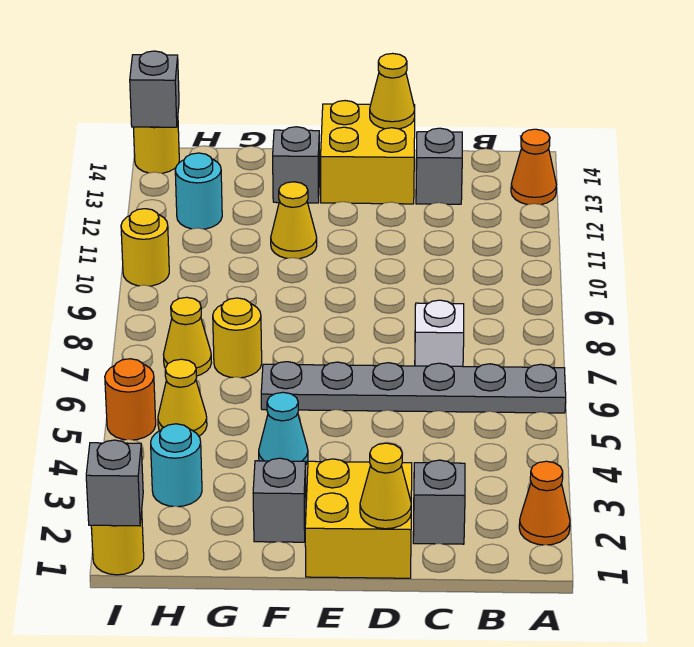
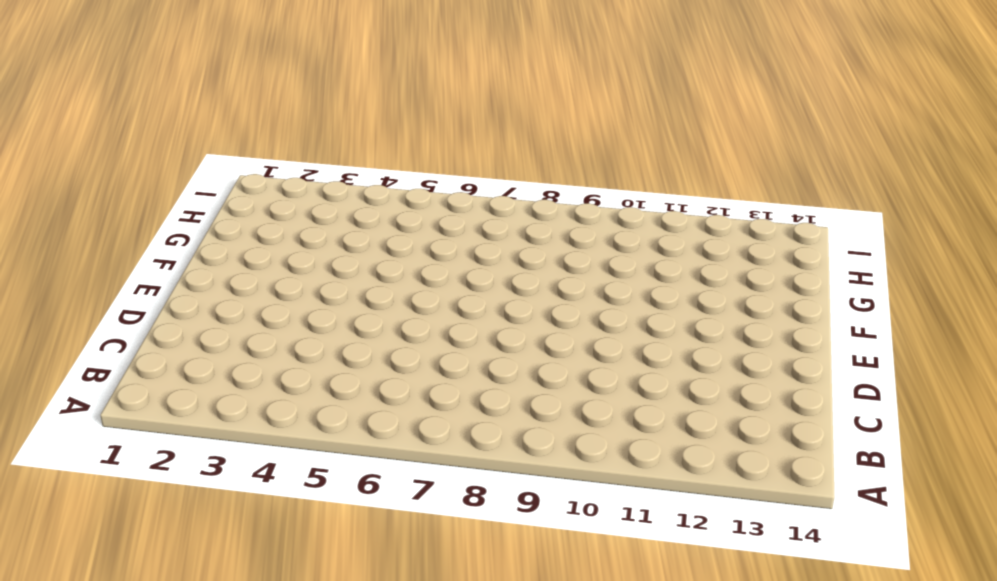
none -> orange cone A2 level 1
none -> grey plate A6:F6 level 1
none -> orange cone A13 level 1

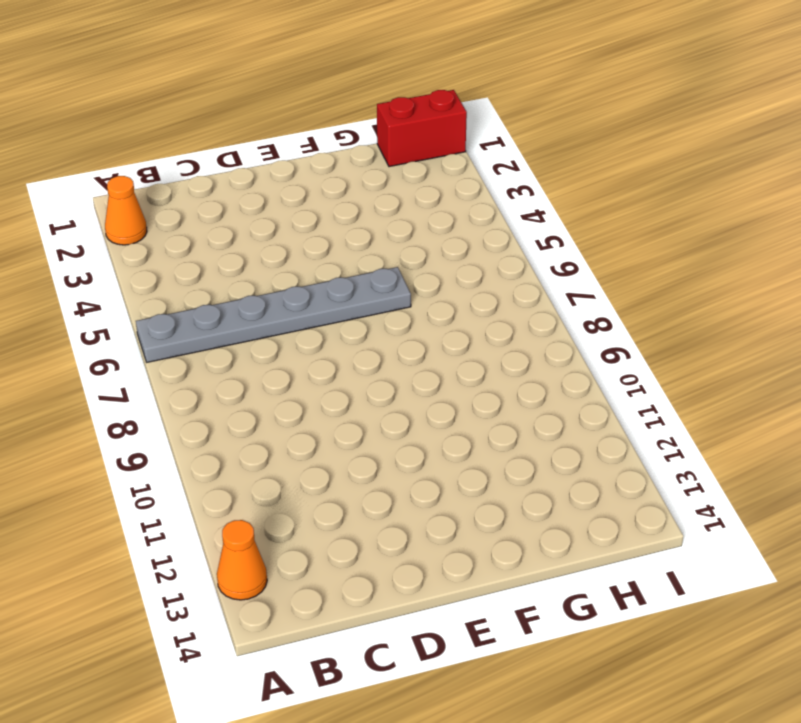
red brick H1:I1 level 1 -> yellow round brick I1 level 1
none -> grey brick C2 level 1
none -> white brick C7 level 1
none -> grey brick C13 level 1

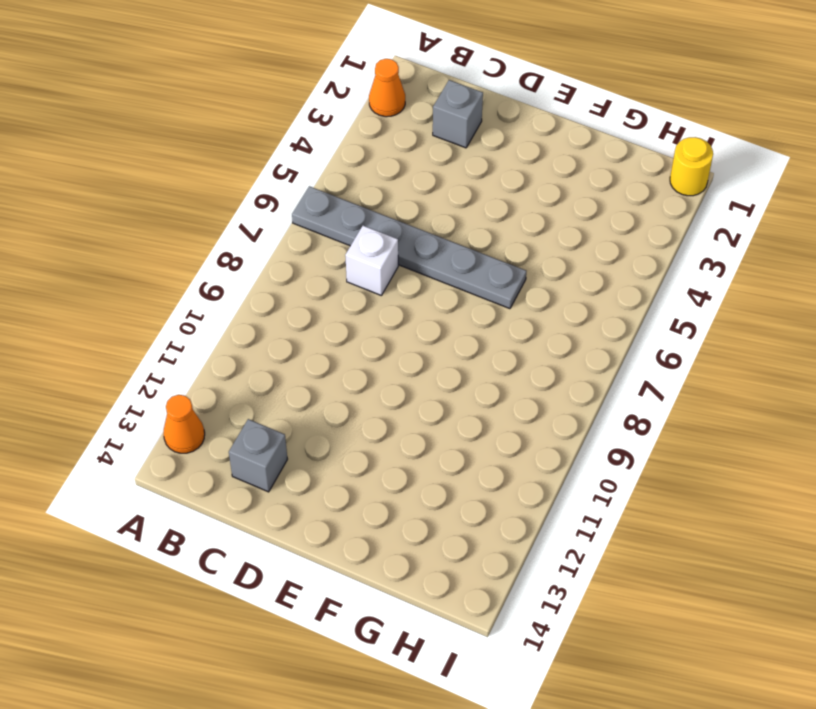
none -> yellow brick D1:E2 level 1
none -> yellow brick D13:E14 level 1
none -> grey brick F2 level 1

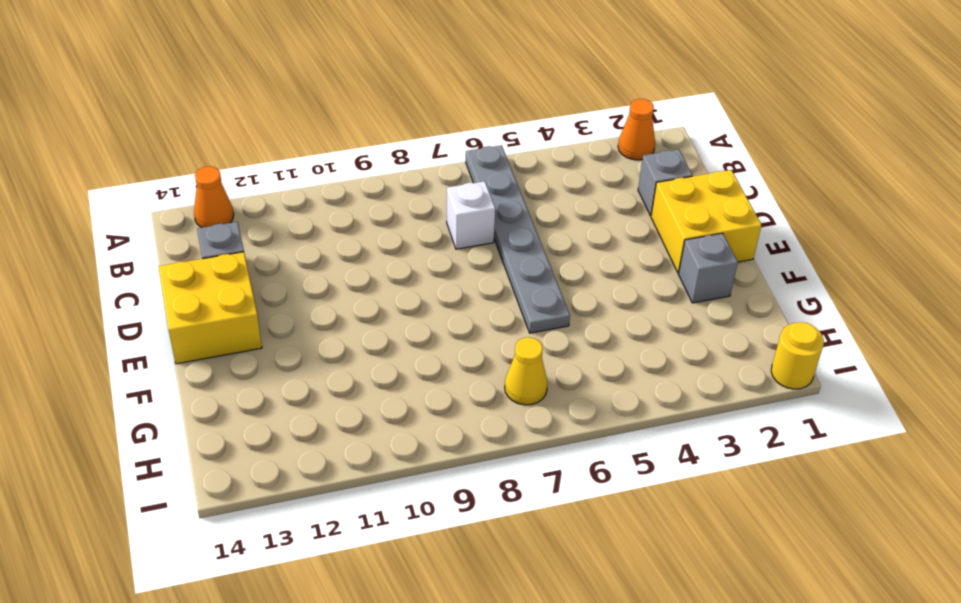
none -> cyan cone F4 level 1
none -> yellow cone F11 level 1
none -> grey brick F13 level 1

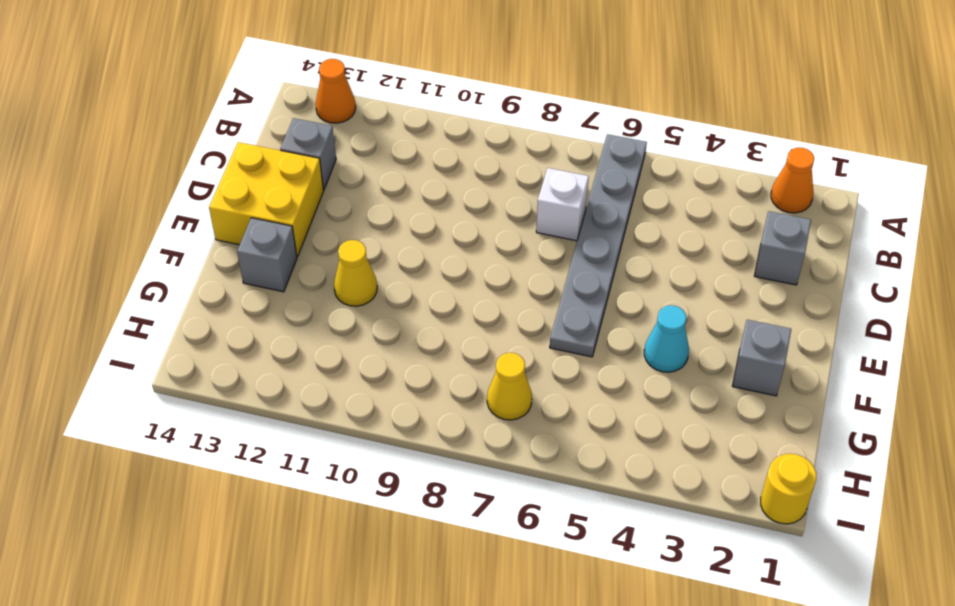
none -> yellow brick D1:E2 level 1
none -> yellow round brick G7 level 1
none -> cyan round brick H3 level 1

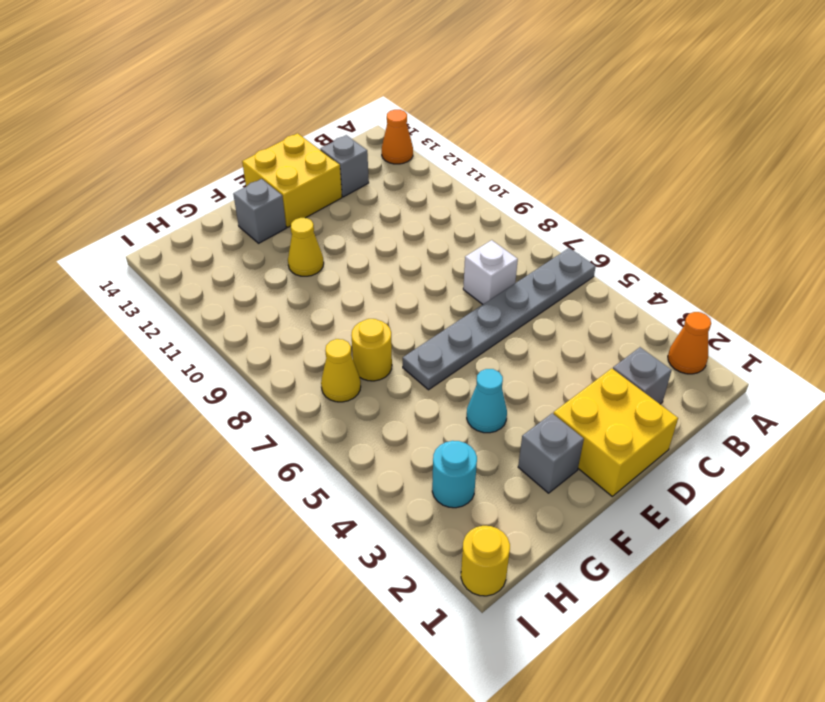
none -> yellow cone H5 level 1
none -> cyan round brick H12 level 1
none -> orange round brick I5 level 1

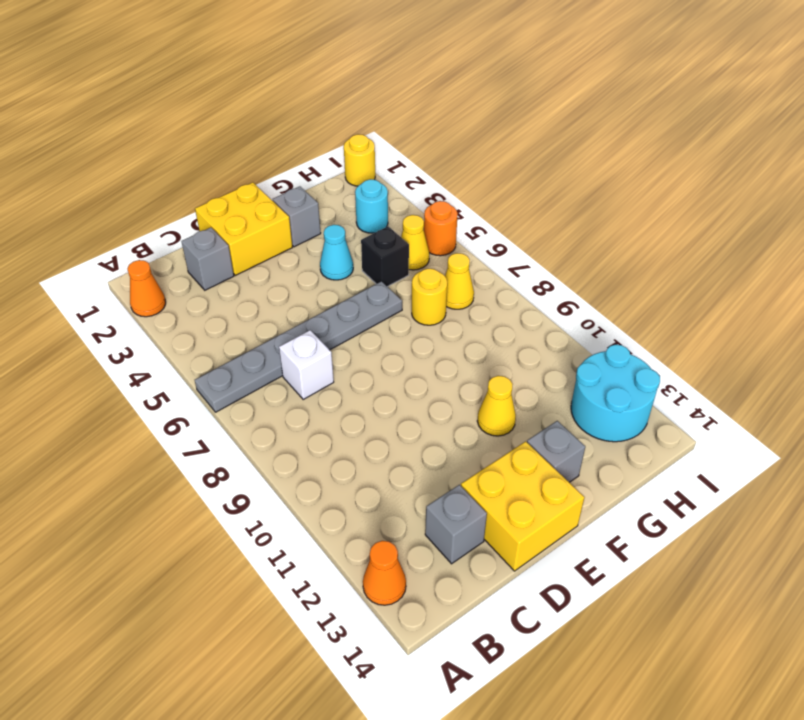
black brick G5 level 1 -> none
cyan round brick H12:I13 level 1 -> cyan round brick H12 level 1
none -> yellow round brick I10 level 1
none -> yellow round brick I14 level 1
none -> yellow cone D1 level 2

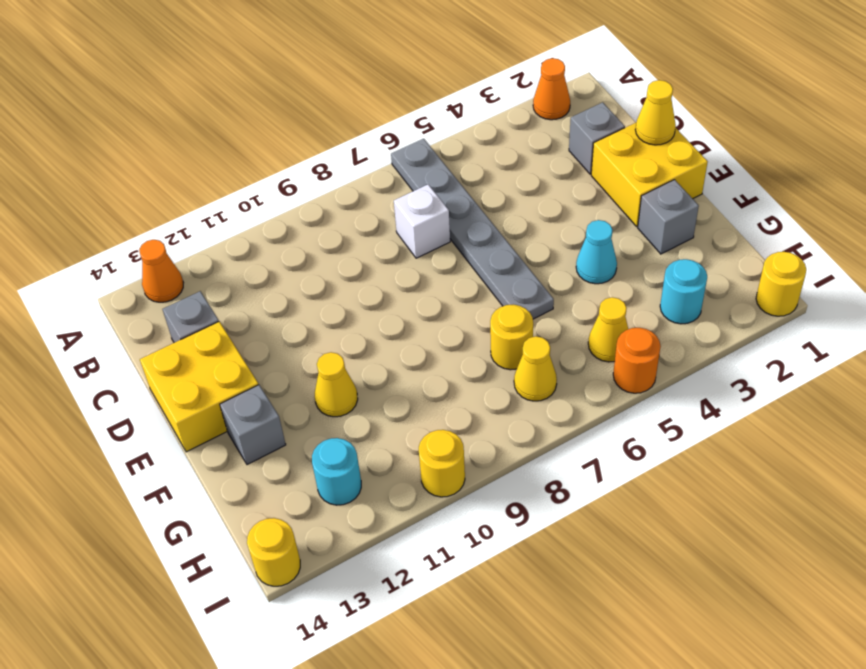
none -> yellow cone D14 level 2
none -> grey brick I1 level 2
none -> grey brick I14 level 2

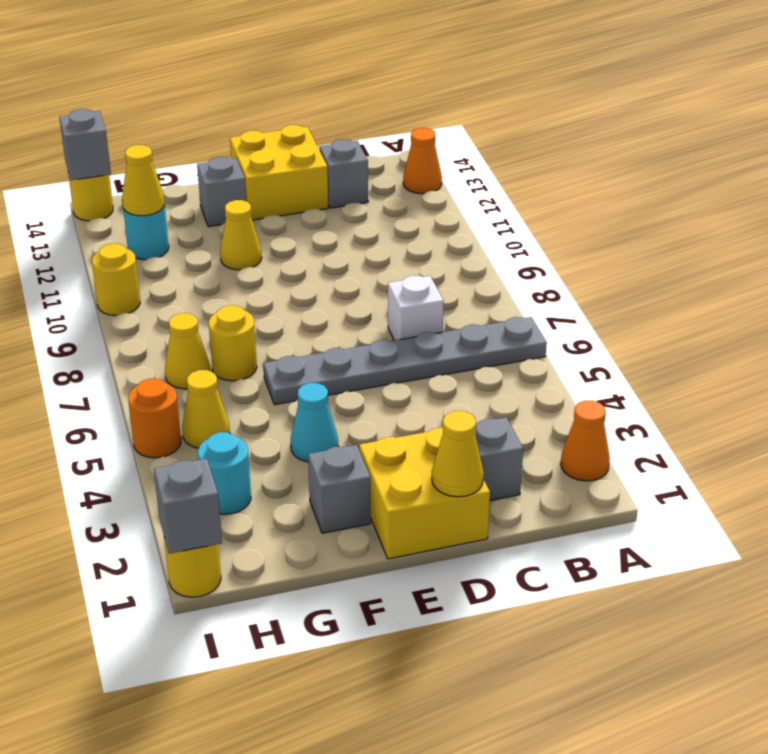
yellow cone H12 level 2 -> yellow cone D14 level 2

